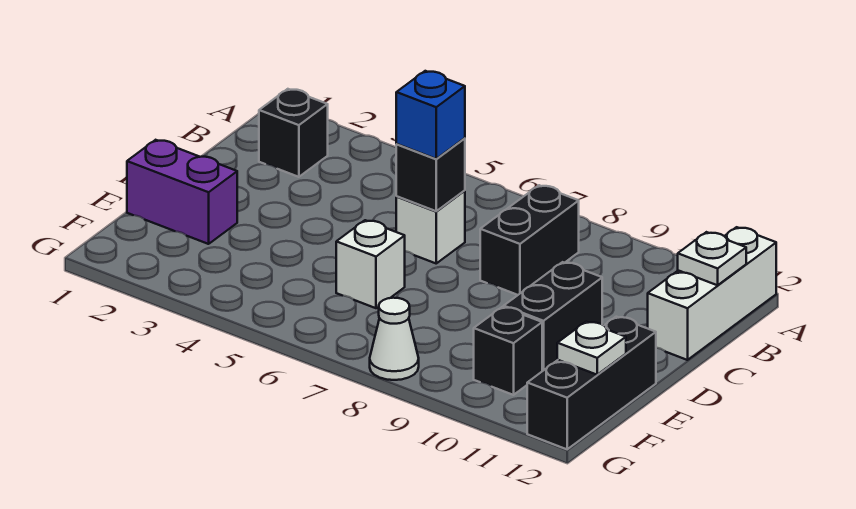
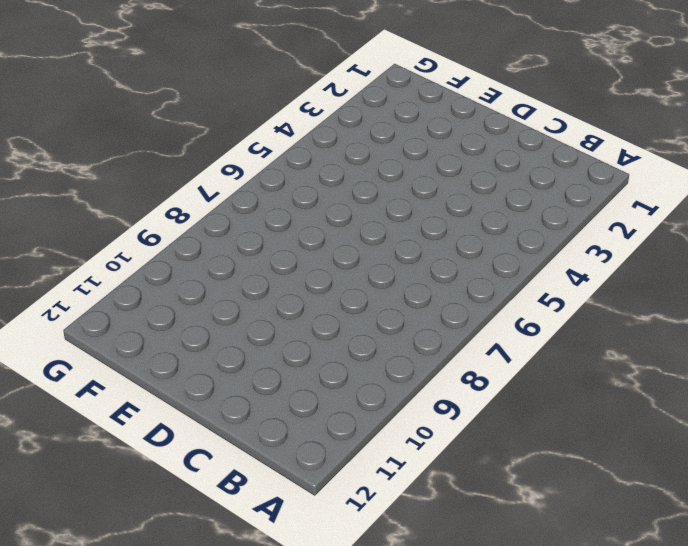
none -> white brick A12:C12 level 1
none -> black brick B2 level 1
none -> black brick B8:C8 level 1

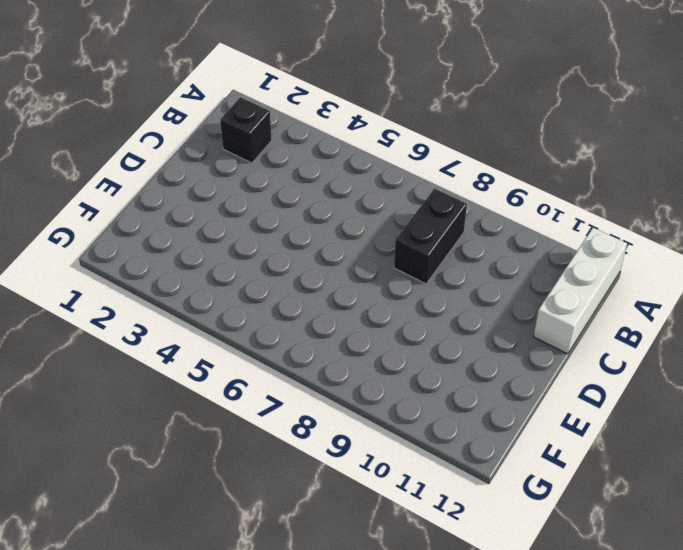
none -> white brick C6 level 1
none -> black brick D10:E10 level 1
none -> purple brick E1:E2 level 1

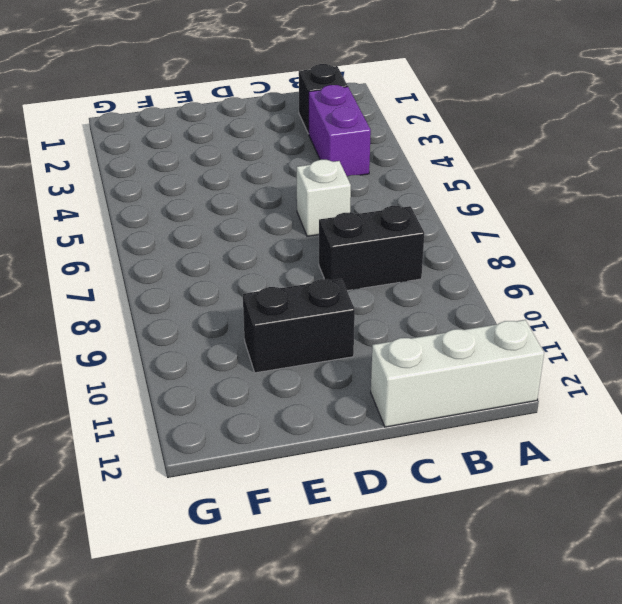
purple brick B3:B4 level 1 -> purple brick E1:E2 level 1
none -> white brick E6 level 1
none -> black brick E12:G12 level 1
none -> black brick F10 level 1

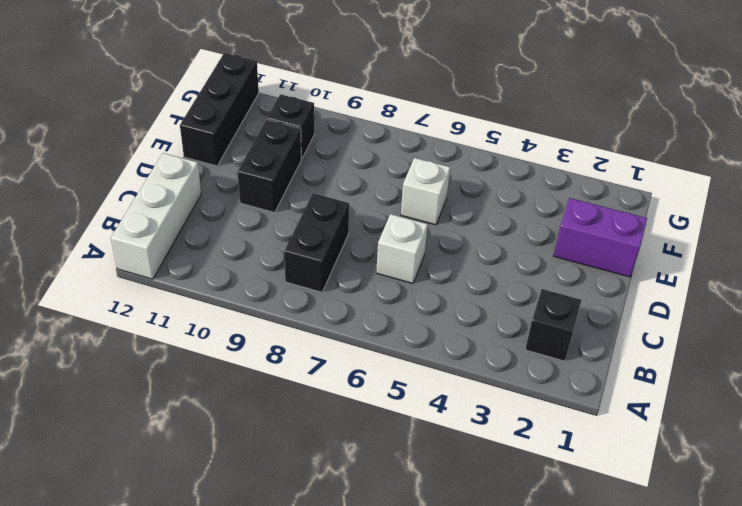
none -> white cone G8 level 1
none -> white plate B12 level 2
none -> black brick C6 level 2

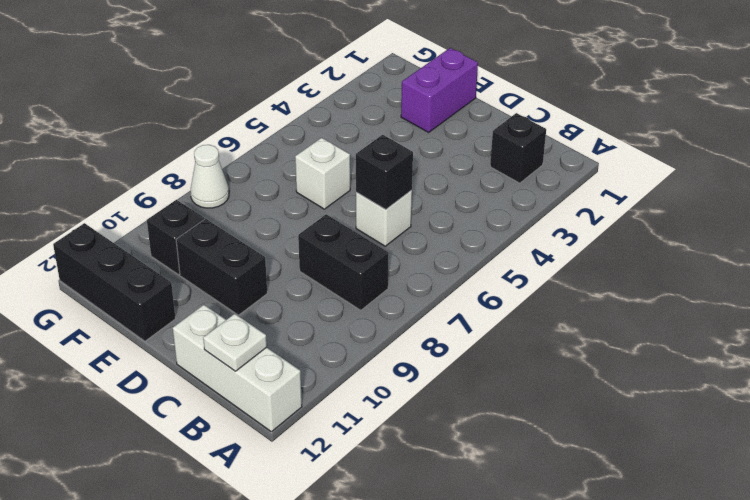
none -> white plate F12 level 2
none -> blue brick C6 level 3

